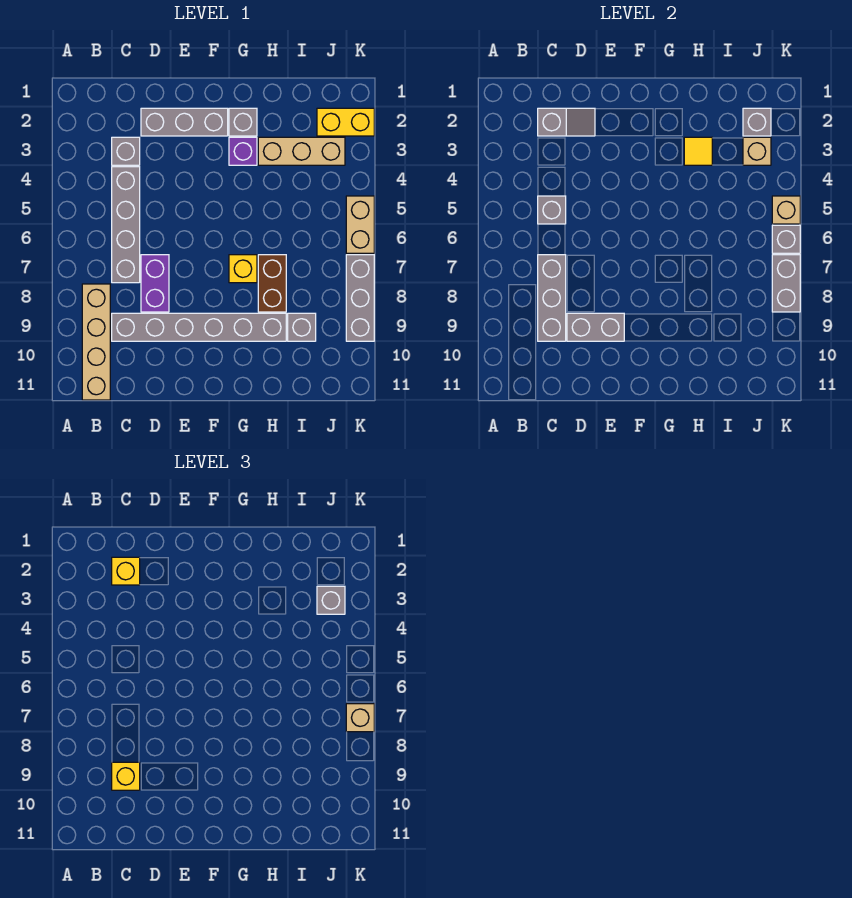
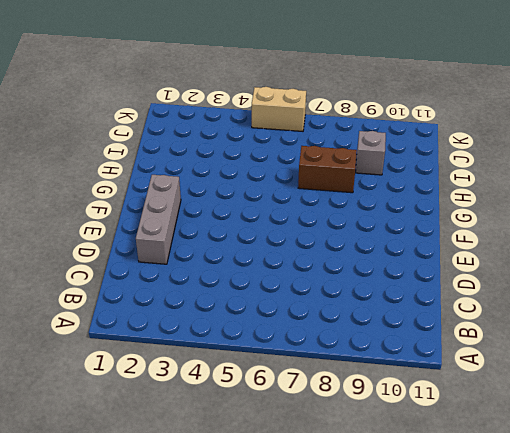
none -> tan brick B8:B11 level 1
none -> grey brick C3 level 1
none -> grey brick C4:C7 level 1

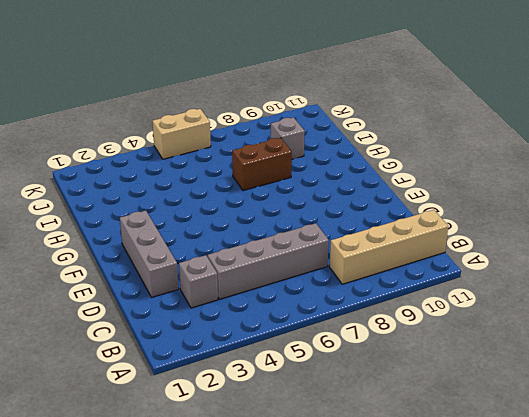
none -> grey brick C9:H9 level 1
none -> purple brick D7:D8 level 1
none -> grey brick G2 level 1

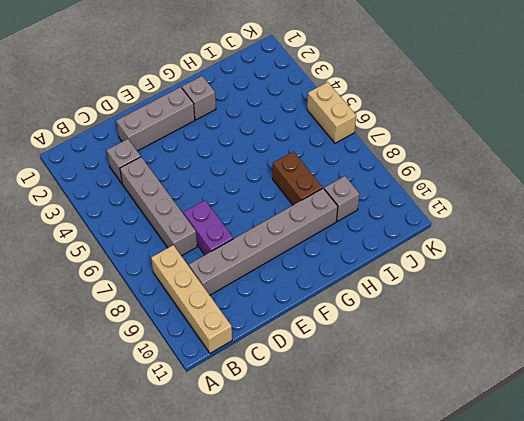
none -> purple brick G3 level 1
none -> yellow brick G7 level 1
none -> tan brick H3:J3 level 1

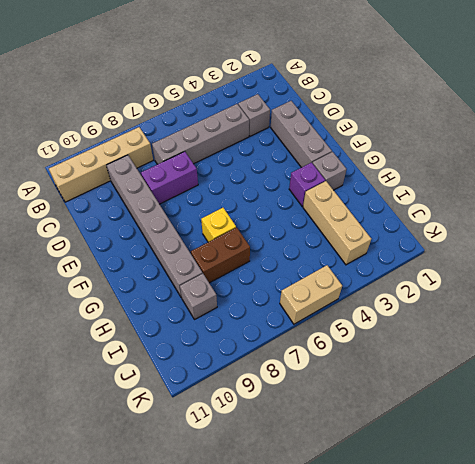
none -> yellow brick J2:K2 level 1
none -> grey brick K7:K9 level 1
none -> grey slope C2:D2 level 2 top C

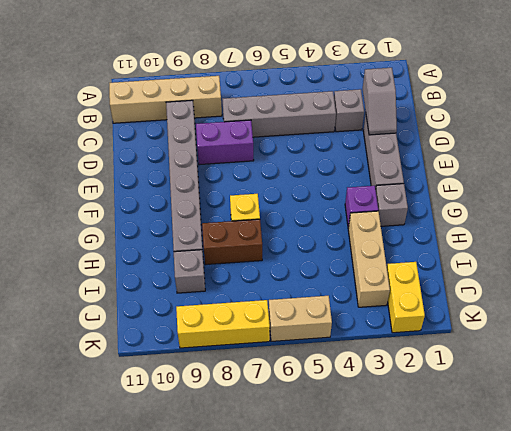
yellow brick K7:K9 level 1 -> grey brick K7:K9 level 1
none -> grey brick C5 level 2
none -> grey brick C7:C9 level 2
none -> grey brick D9:E9 level 2

